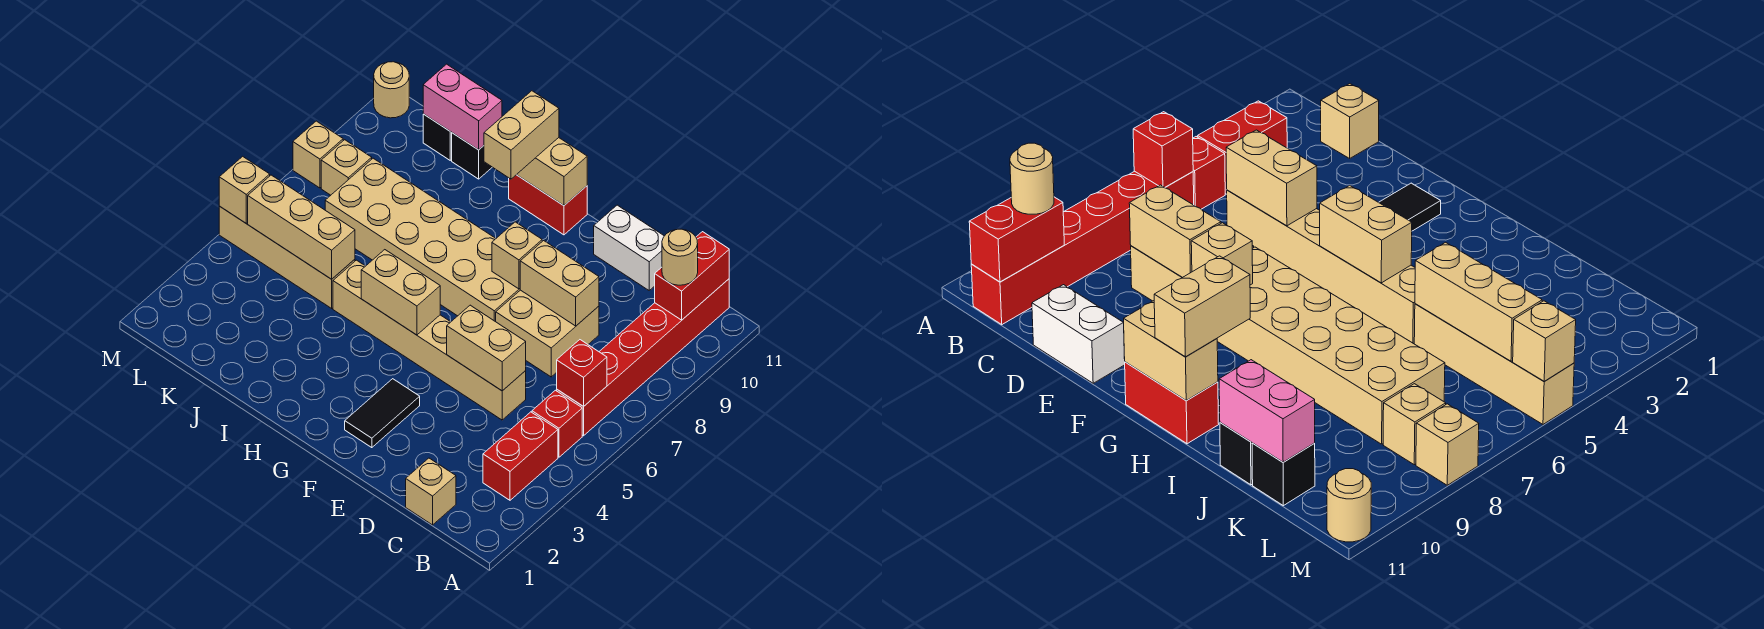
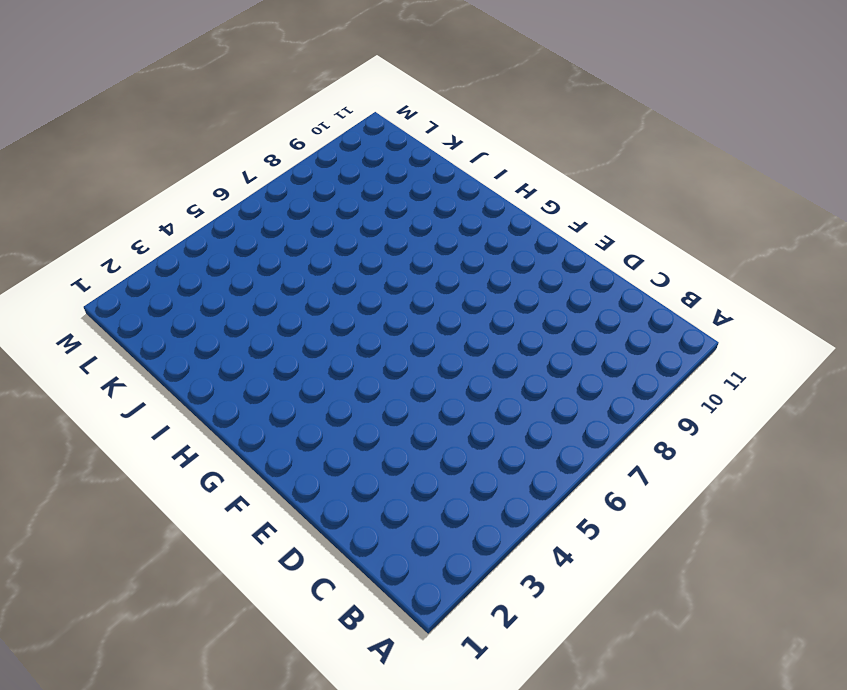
none -> red brick B3:B4 level 1
none -> red brick B5 level 1
none -> red brick B6:B11 level 1

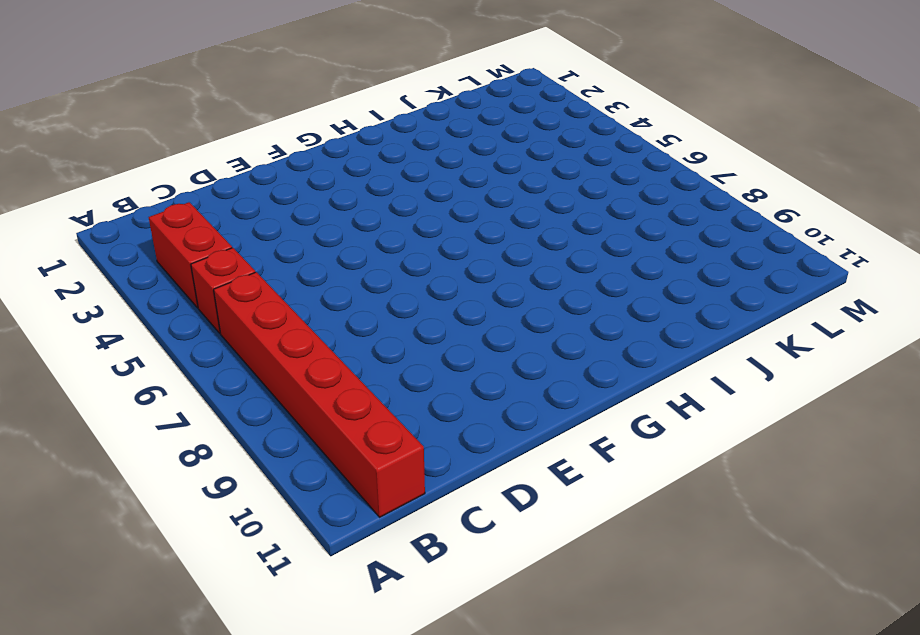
none -> tan brick C1 level 1
none -> tan brick D5:I5 level 1
none -> tan brick D7:E8 level 1

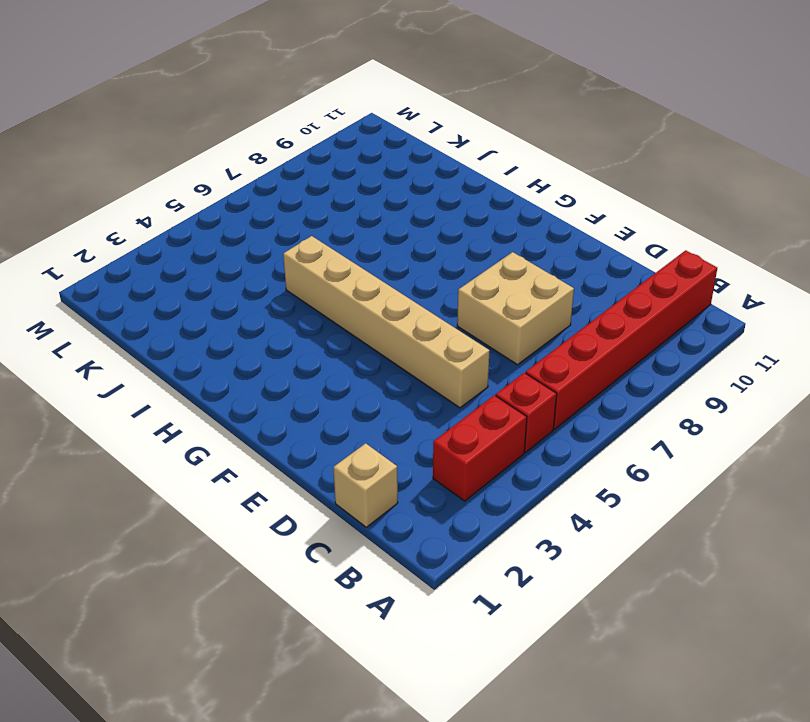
none -> white brick D11:E11 level 1
none -> black tile F2:F3 level 1
none -> tan brick F7:K8 level 1

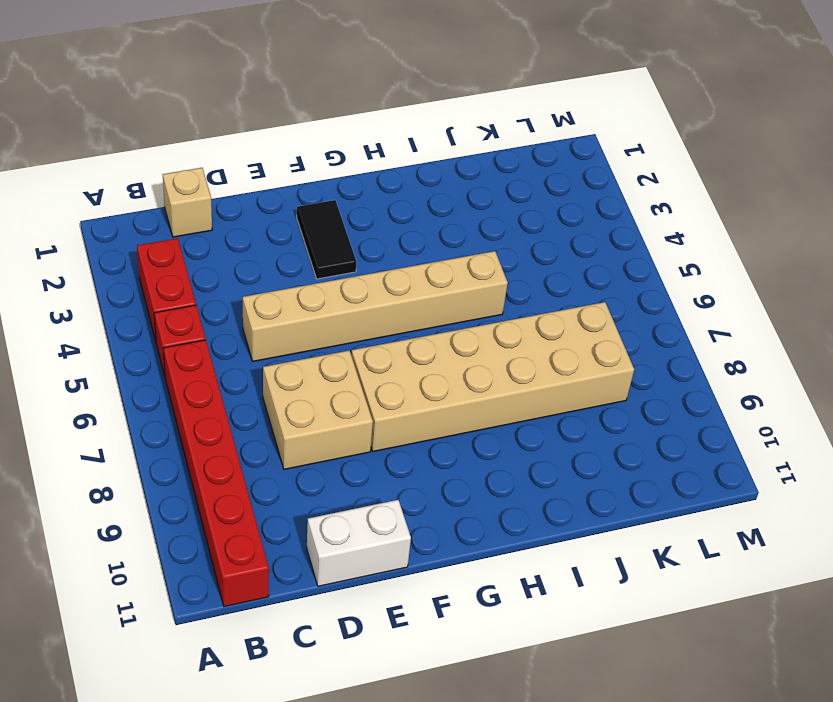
none -> red brick G11:H11 level 1
none -> tan brick J5:M5 level 1
none -> black brick J11 level 1

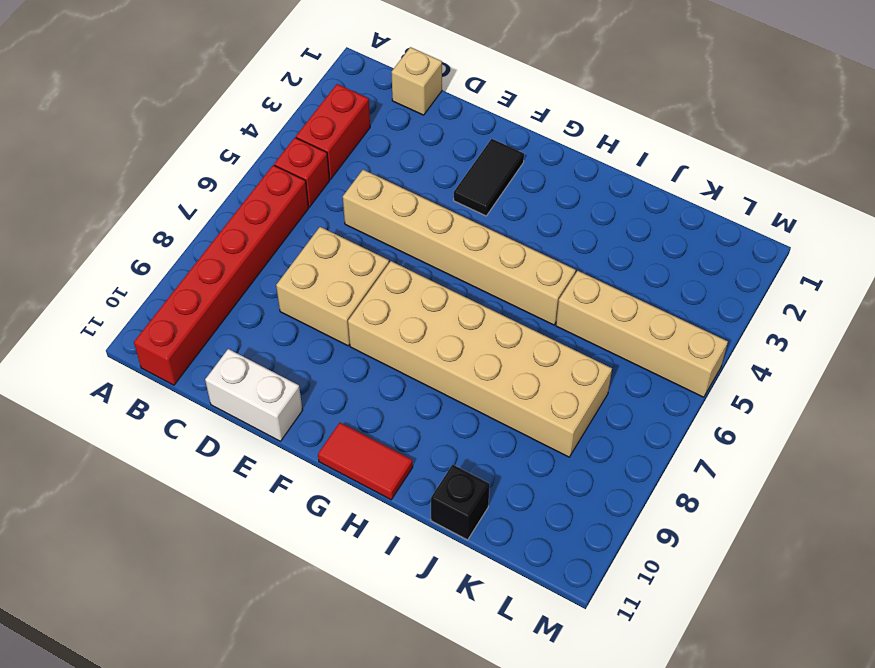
red tile G11:H11 level 1 -> red brick G11:H11 level 1
none -> black brick K11 level 1
none -> tan brick L8 level 1
none -> tan brick M8 level 1

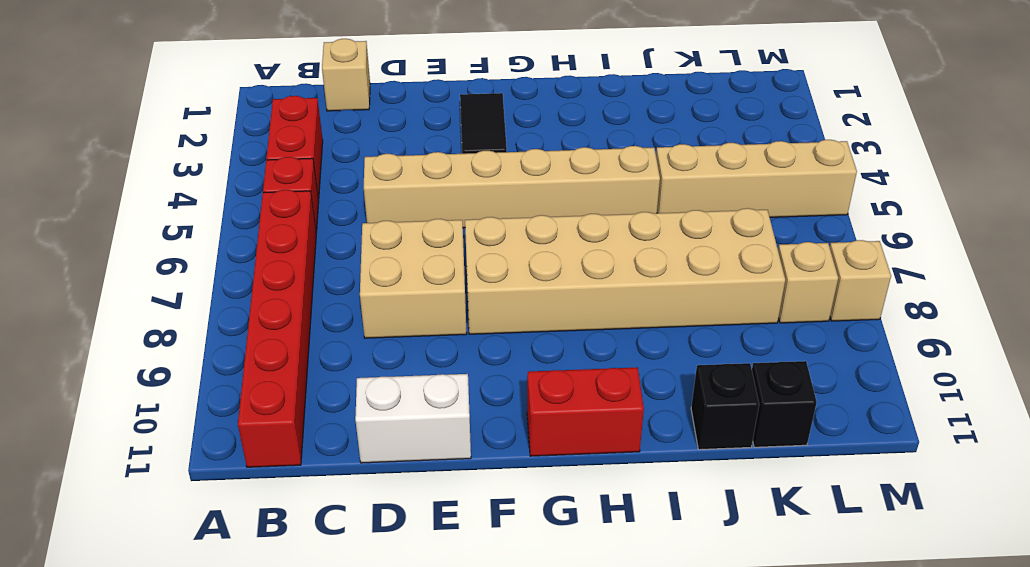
none -> tan round brick M11 level 1
none -> red brick B6 level 2
none -> red brick B10:B11 level 2

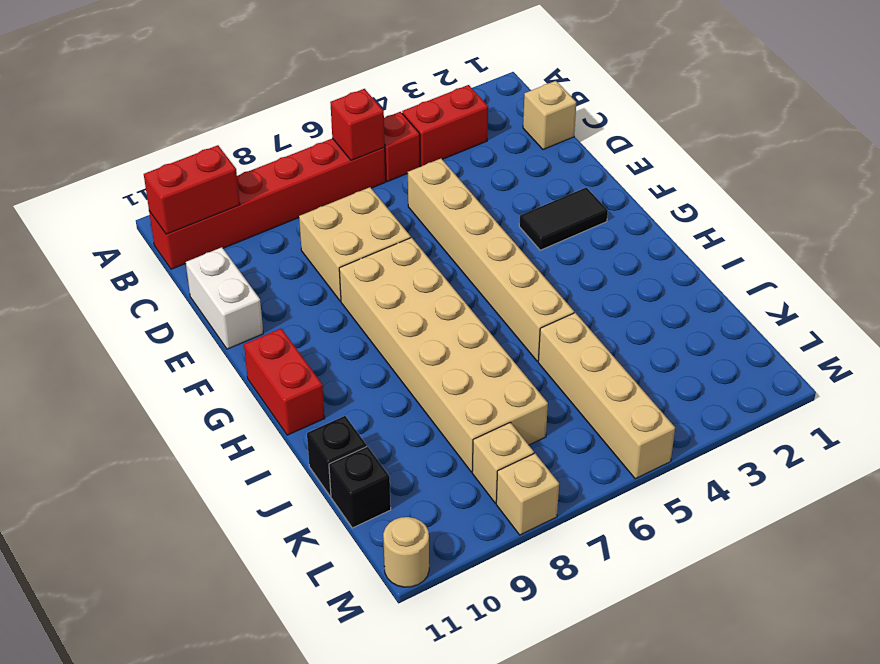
none -> tan brick D5:E5 level 2
none -> tan brick D8:E8 level 2
none -> tan brick F8 level 2

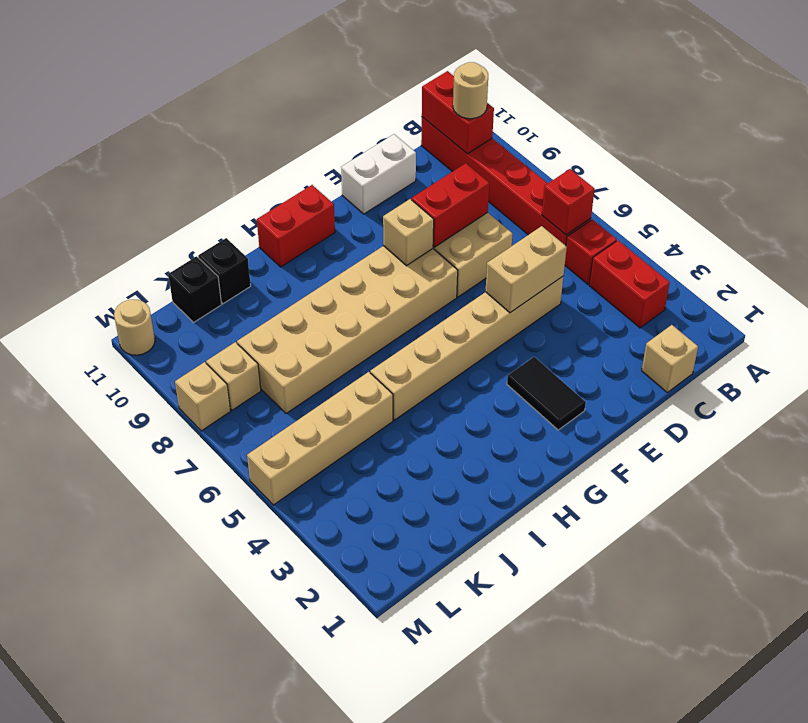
red brick D8:E8 level 2 -> tan brick D8:E8 level 2
none -> tan brick G5:H5 level 2
none -> tan brick G11:H11 level 2
none -> tan brick J5:L5 level 2

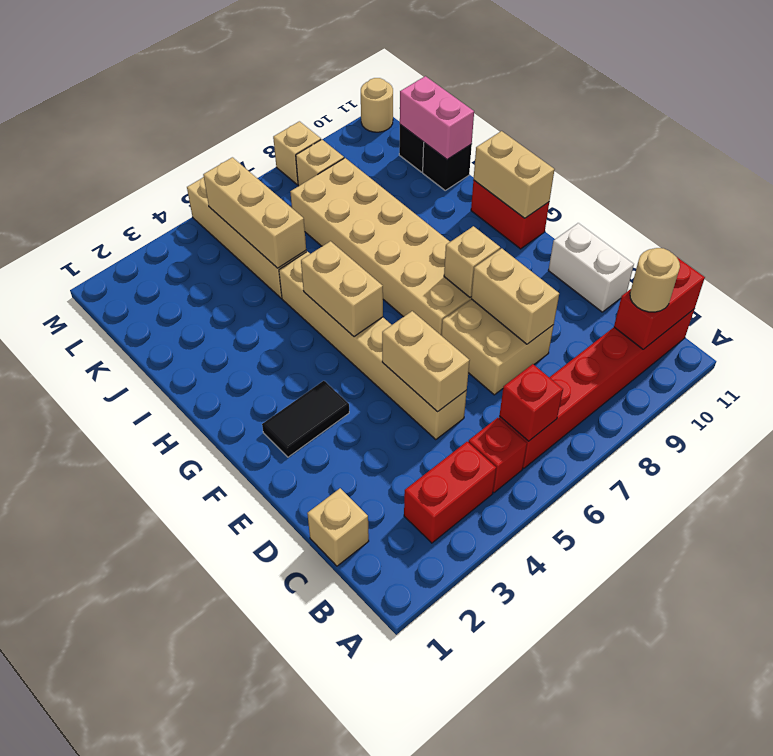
none -> tan brick M5 level 2
none -> tan brick H10:H11 level 3

